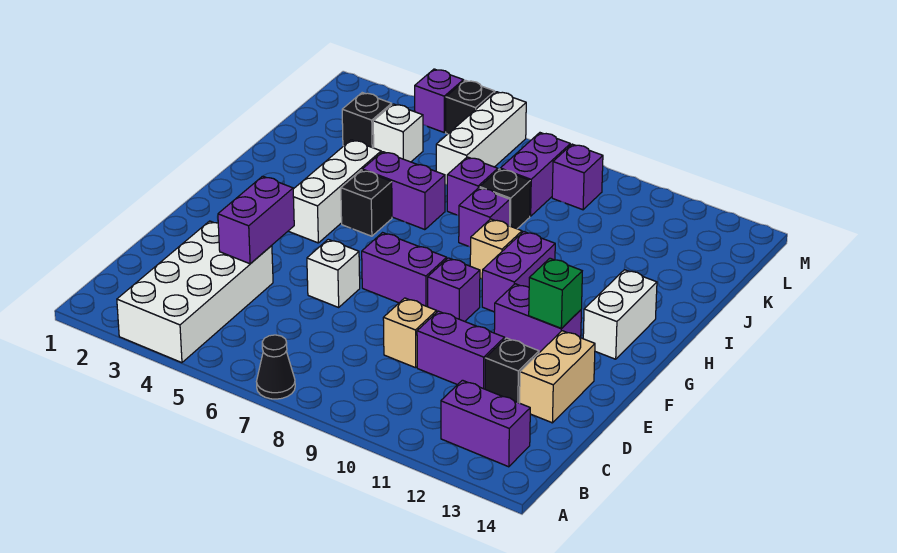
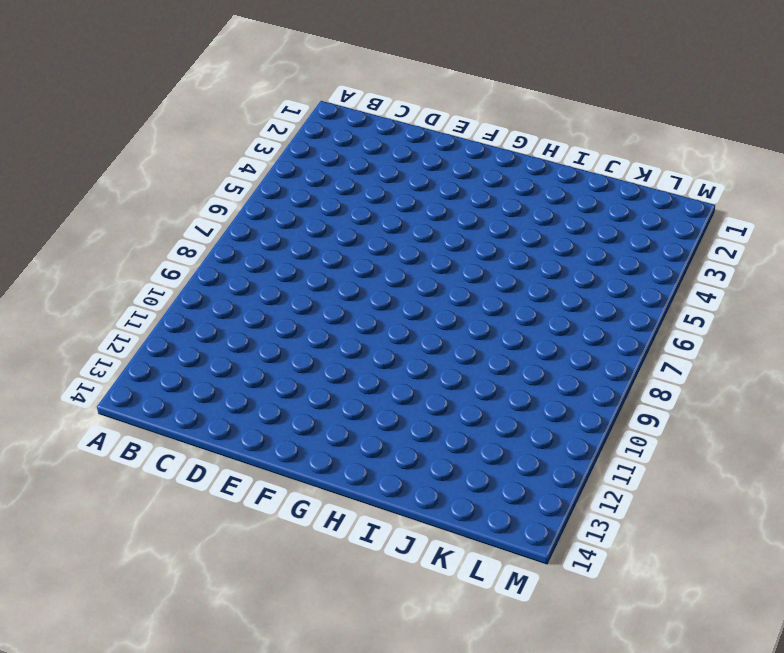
none -> white brick A3:D4 level 1
none -> black cone A7 level 1
none -> purple brick B12:B13 level 1

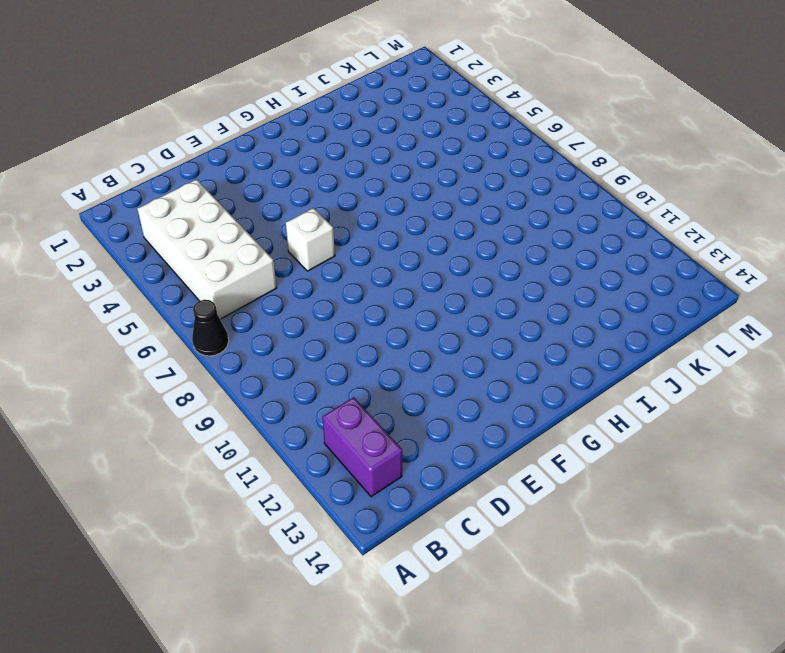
white brick B3:C6 level 1 -> white brick A3:D4 level 1
none -> tan brick D9 level 1
none -> purple brick D10:D11 level 1
none -> black brick D12 level 1

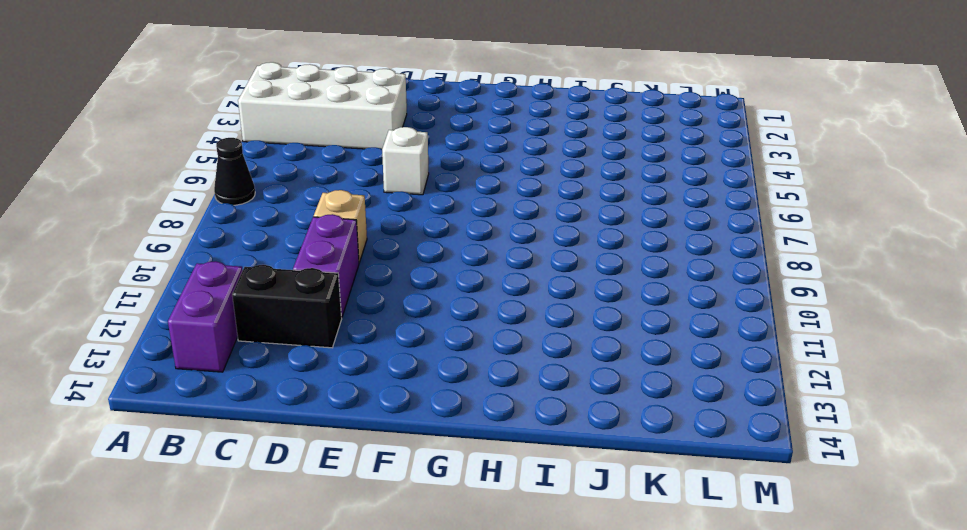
black brick C12:D12 level 1 -> black brick D12 level 1
none -> tan brick D13:E13 level 1
none -> purple brick F7:F8 level 1
none -> purple brick F9 level 1

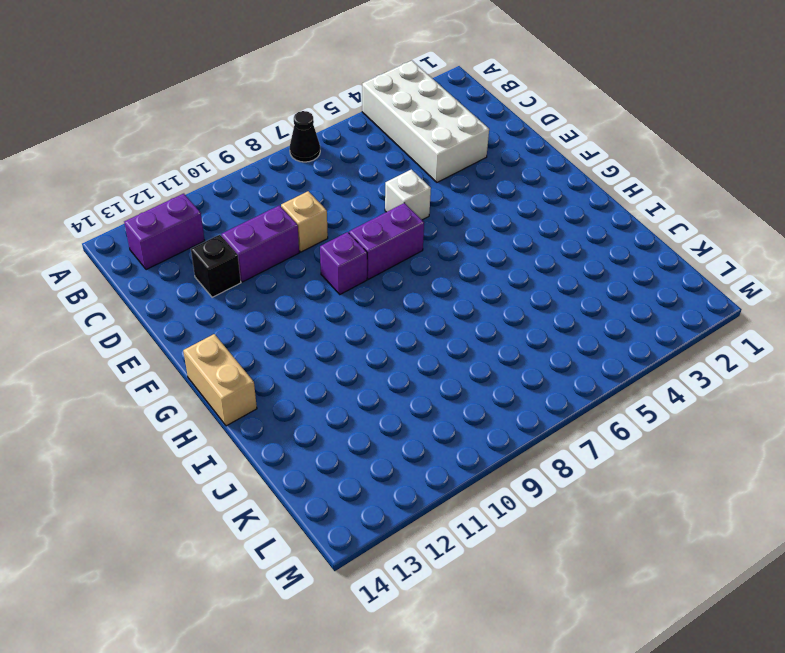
tan brick G14:H14 level 1 -> tan brick D13:E13 level 1
none -> purple brick F11:F12 level 1
none -> white brick G4:I4 level 1
none -> purple brick G10:H10 level 1

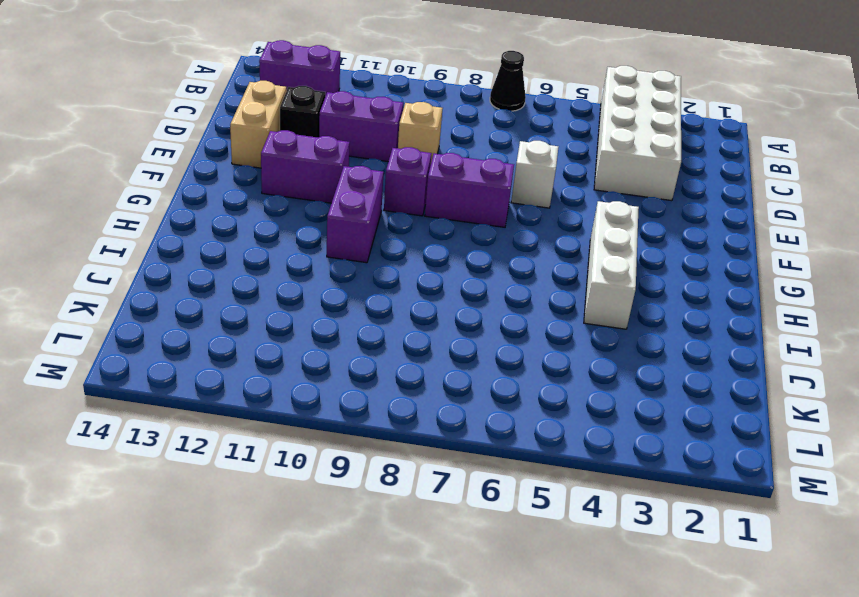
none -> white brick G13:H13 level 1
none -> black brick H5 level 1
none -> tan brick H9 level 1

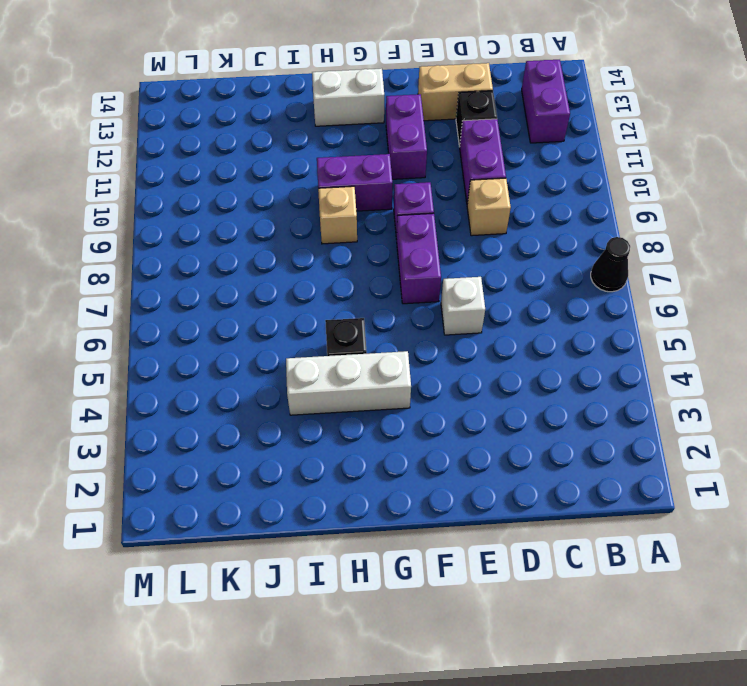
none -> white brick A3:D4 level 1
none -> purple brick I5:I6 level 1
none -> purple brick I8 level 1

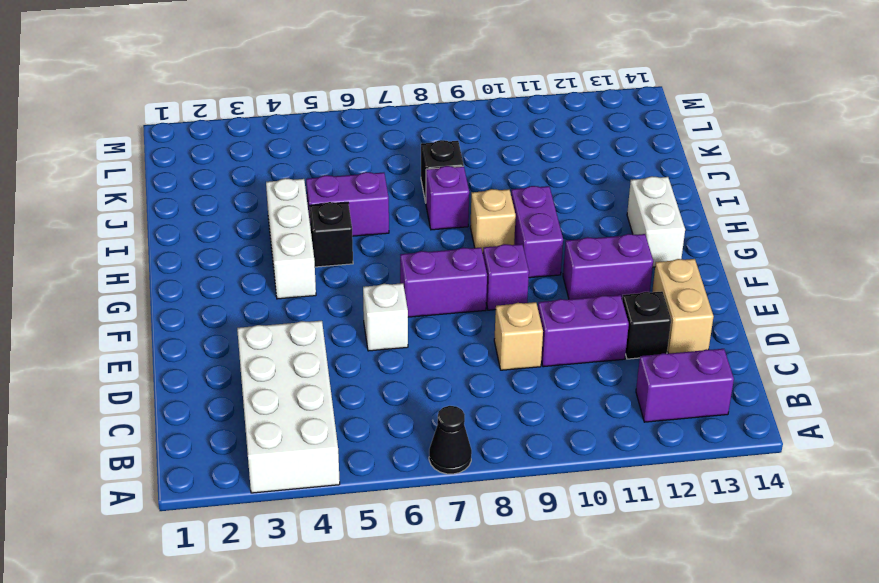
none -> purple brick J7 level 1
none -> black brick K3 level 1
none -> white brick K4 level 1

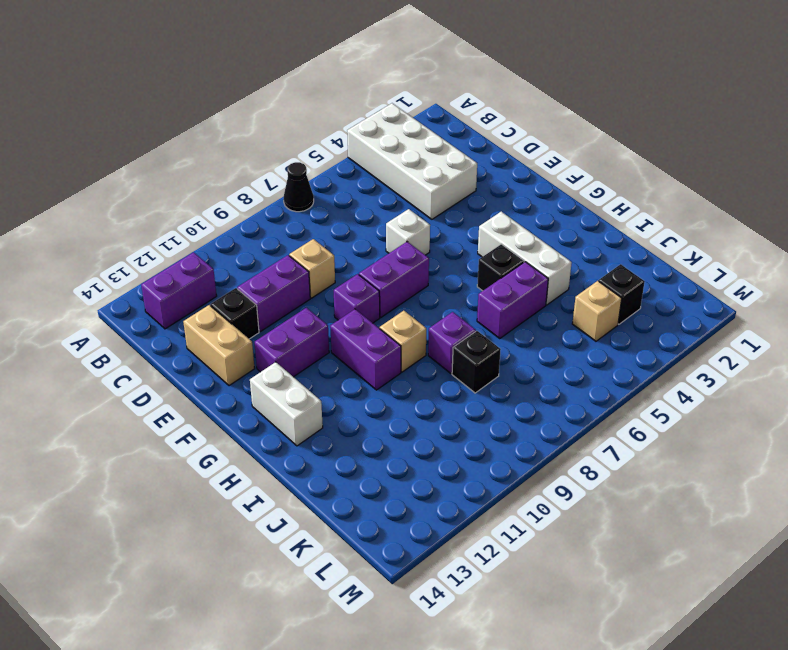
tan brick K4 level 1 -> white brick K4 level 1
none -> purple brick J7 level 1
none -> white brick K6:M6 level 1
none -> purple brick K8:L8 level 1

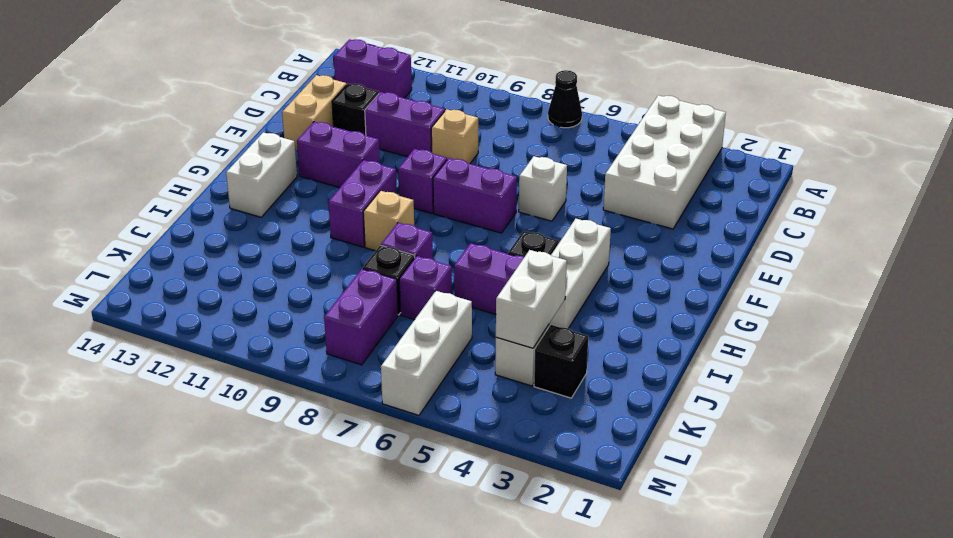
white brick J4:K4 level 2 -> none
none -> purple brick L9 level 1
none -> purple brick M4 level 1
none -> black brick M5 level 1

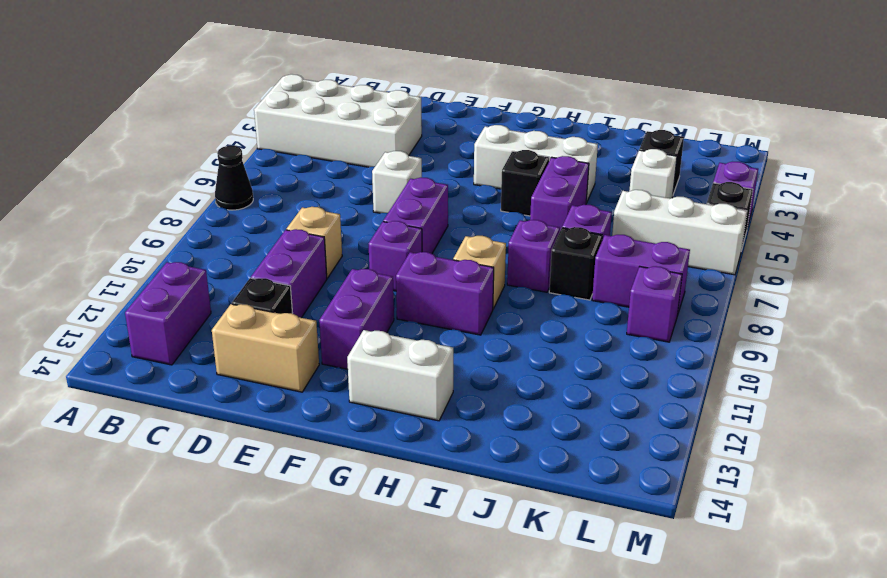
none -> purple brick D4:E4 level 2
none -> green brick F12 level 2

